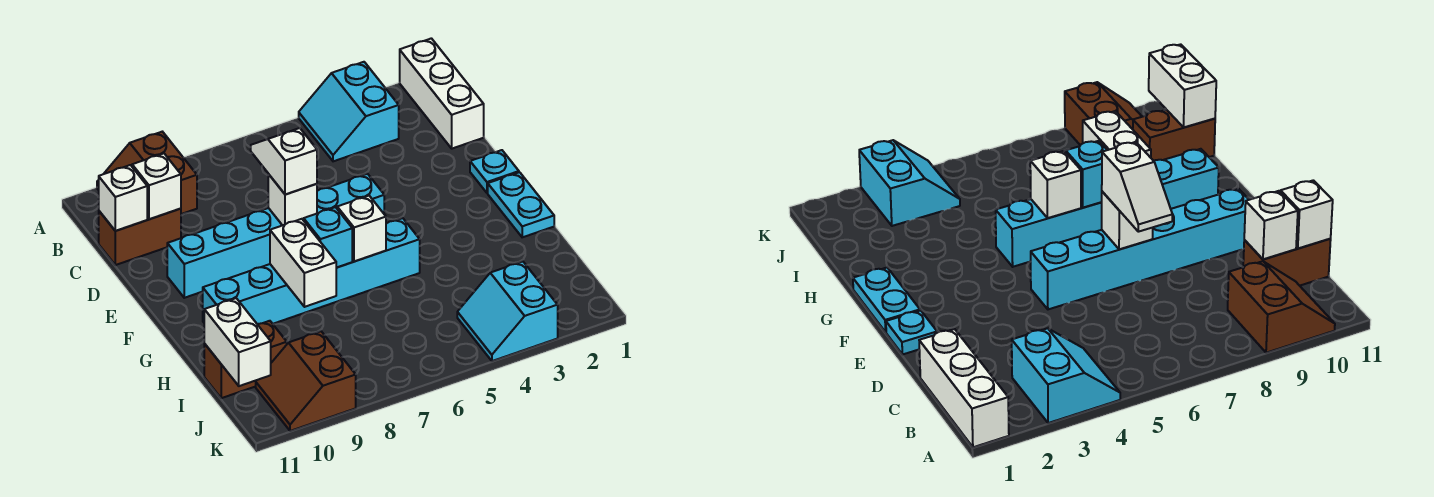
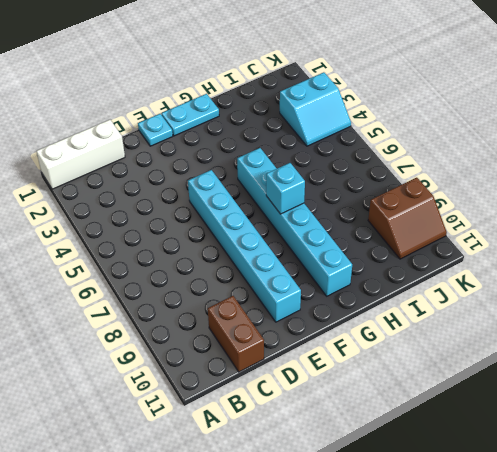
none -> cyan slope A3:B4 level 1 top 3
none -> brown slope A9:B10 level 1 top 9
none -> brown brick I10:I11 level 1

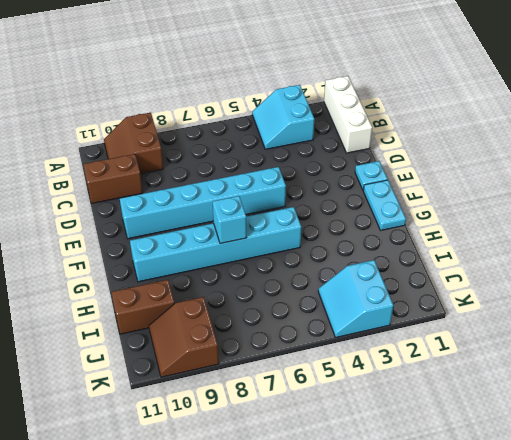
none -> white brick C10 level 2
none -> white brick C11 level 2
none -> white brick E7 level 2

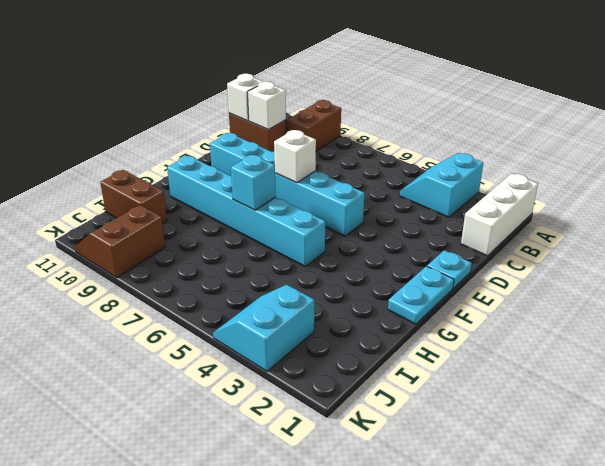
none -> white brick G6 level 2
none -> white brick G8:H8 level 2
none -> white brick I11:J11 level 2

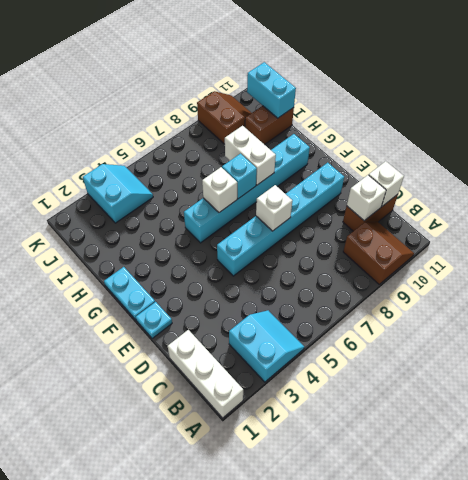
cyan brick I11:J11 level 2 -> white brick I11:J11 level 2
none -> white slope D7:E7 level 3 top E

